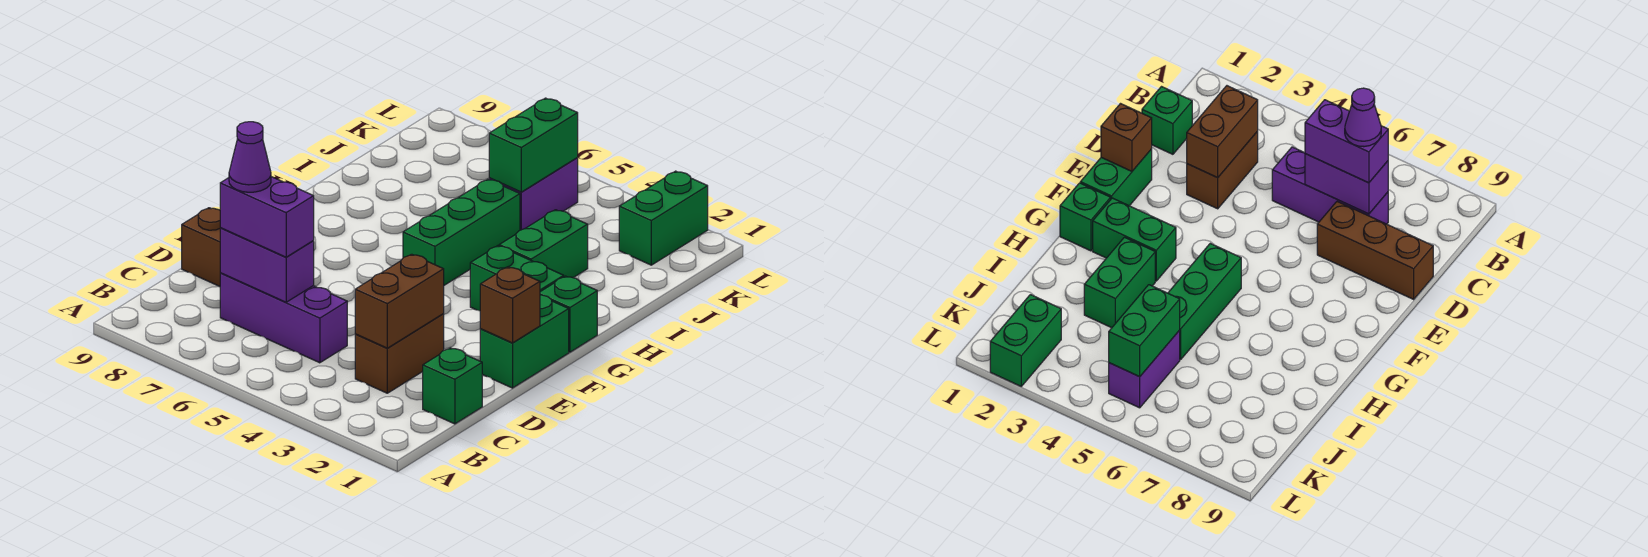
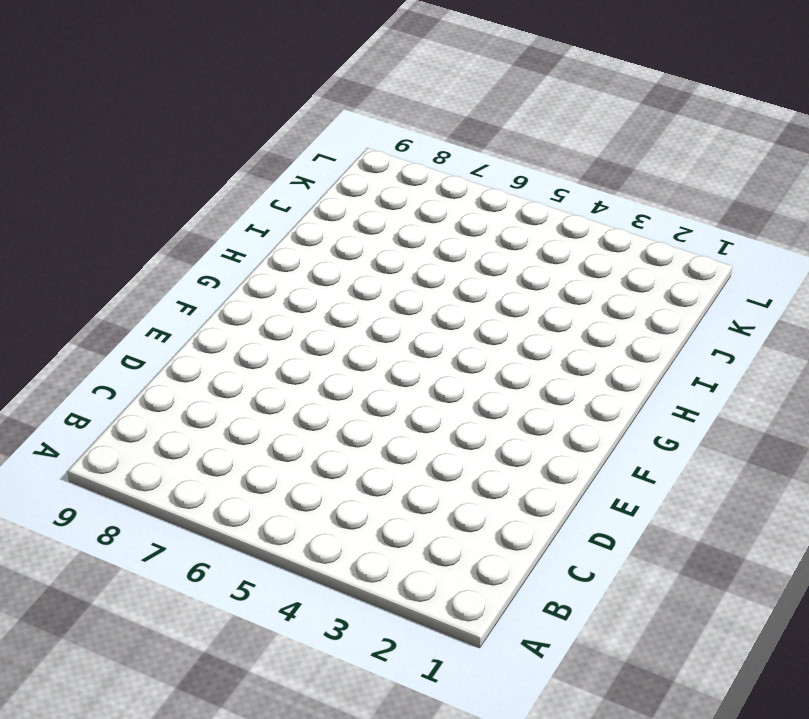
none -> green brick C1 level 1
none -> brown brick C3:D3 level 1
none -> purple brick C5:C7 level 1

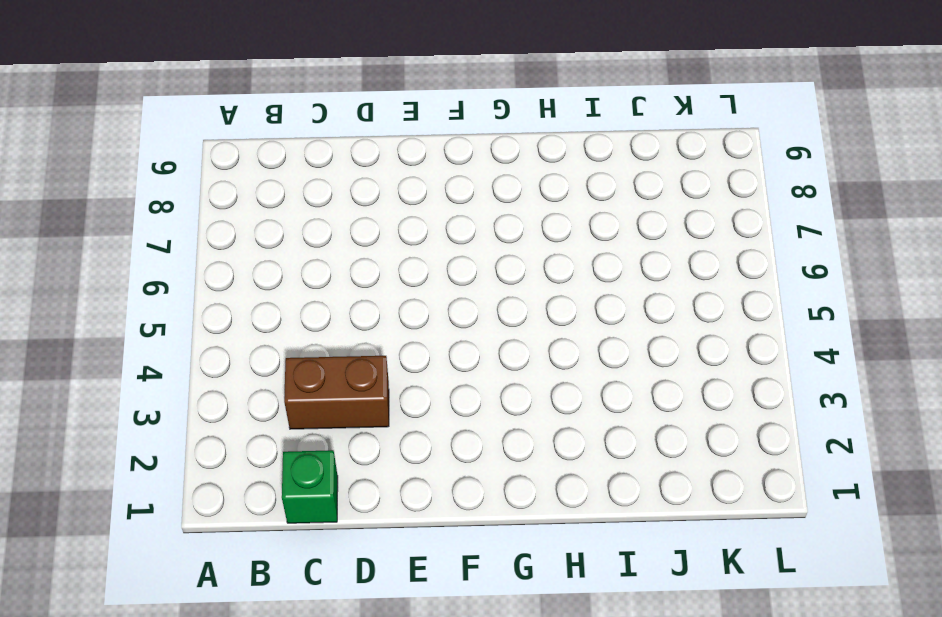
none -> purple brick C5:C7 level 1
none -> brown brick D7:D9 level 1
none -> green brick E1:F1 level 1

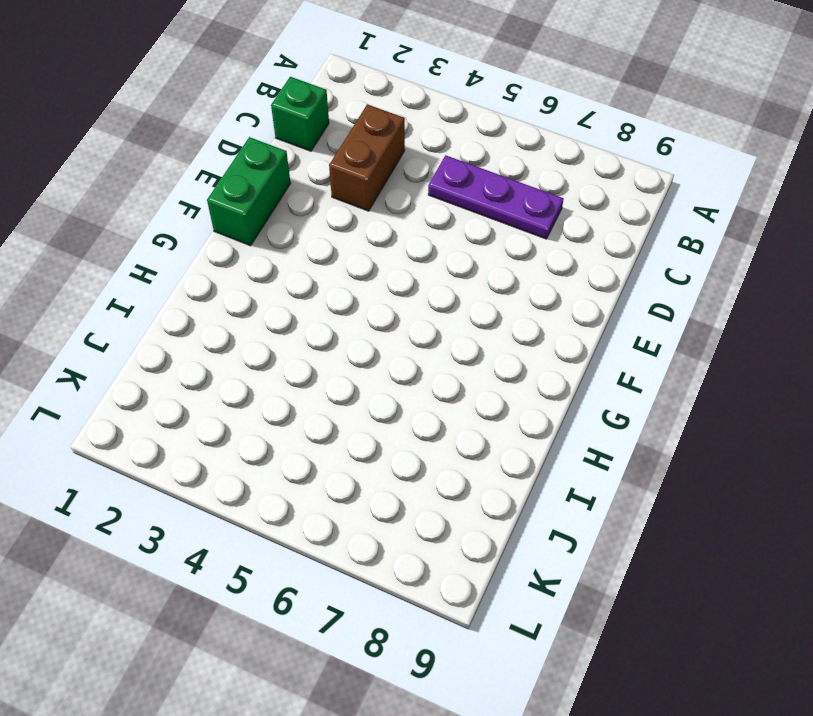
purple plate C5:C7 level 1 -> purple brick C5:C7 level 1
none -> brown brick D7:D9 level 1
none -> green brick G1 level 1
none -> green brick G2:G3 level 1

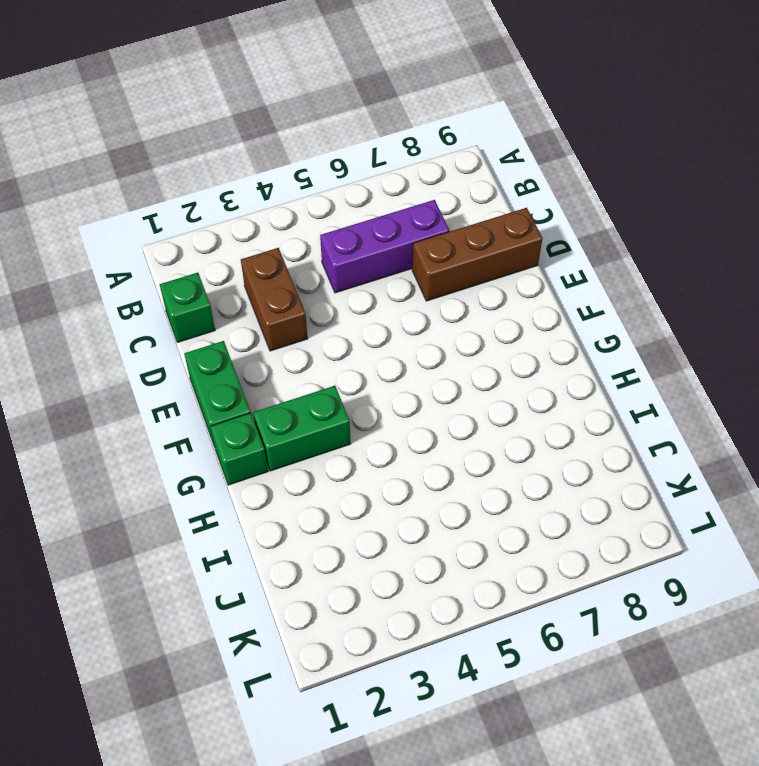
none -> green brick G5:I5 level 1
none -> green brick H3:I3 level 1
none -> purple brick J5:K5 level 1

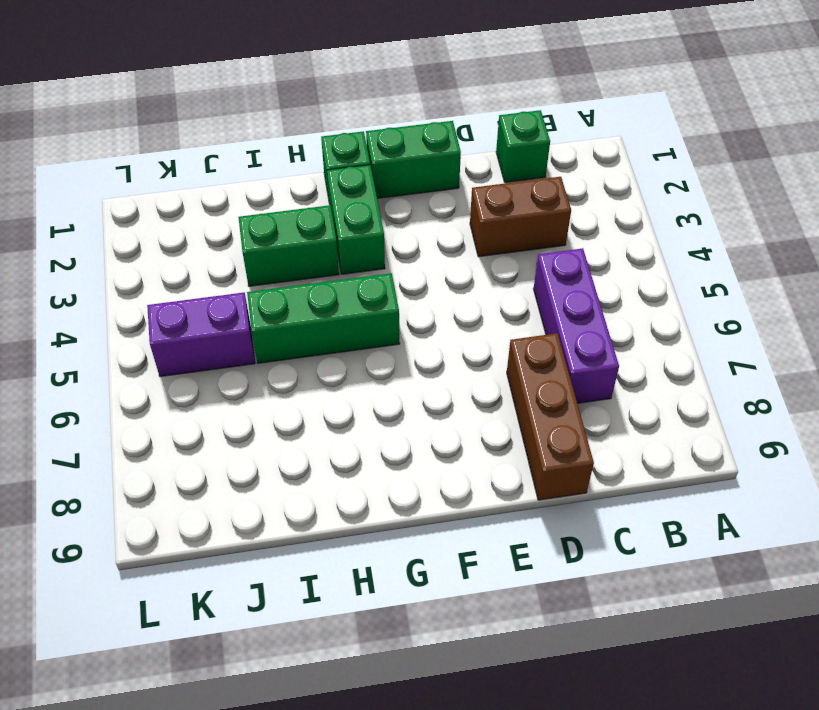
none -> green brick K2:L2 level 1
none -> brown brick C3:D3 level 2
none -> purple brick C6:C7 level 2

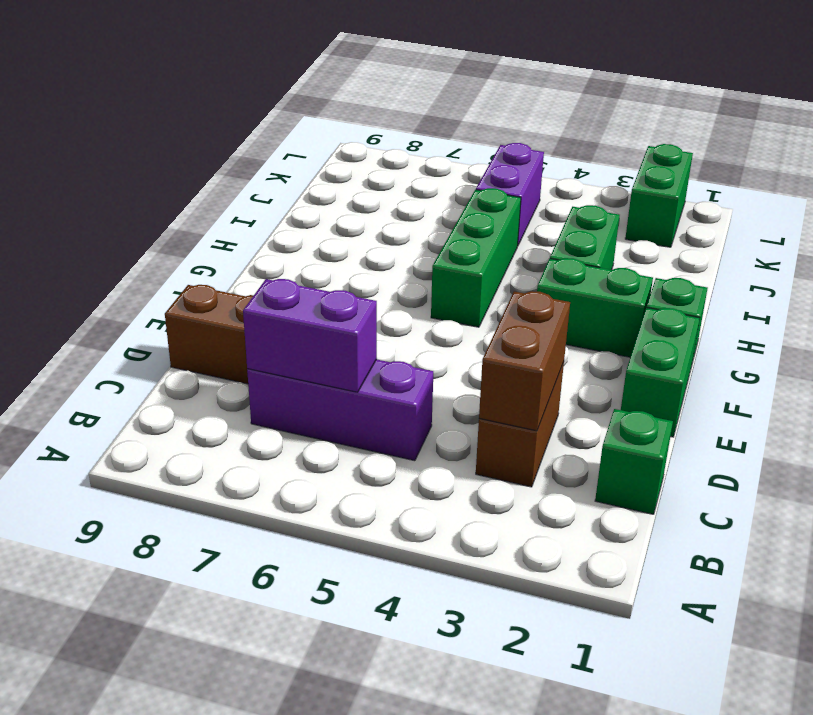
none -> brown brick E1 level 2
none -> green brick J5:K5 level 2
none -> purple brick C6:C7 level 3

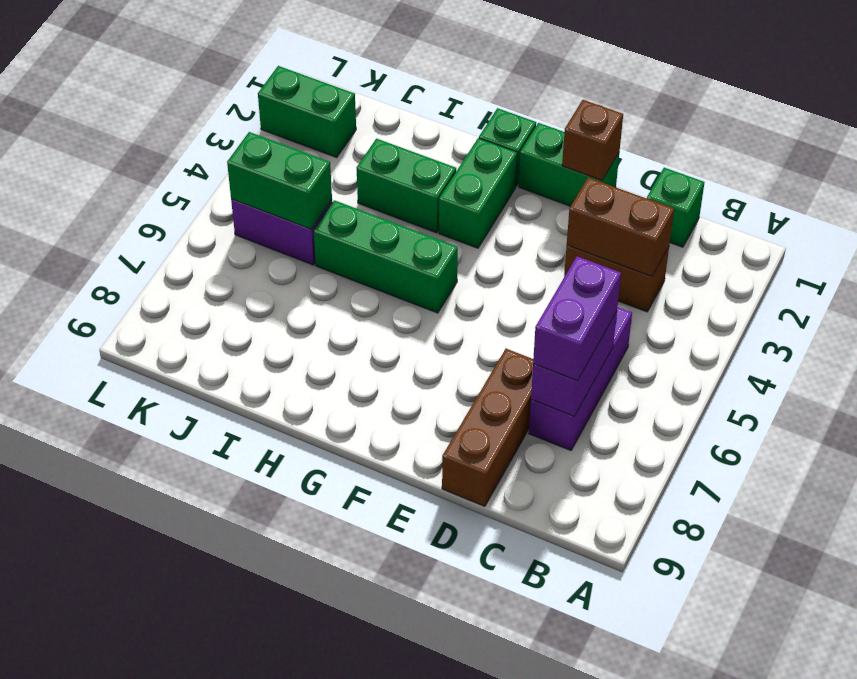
none -> purple cone C7 level 4

